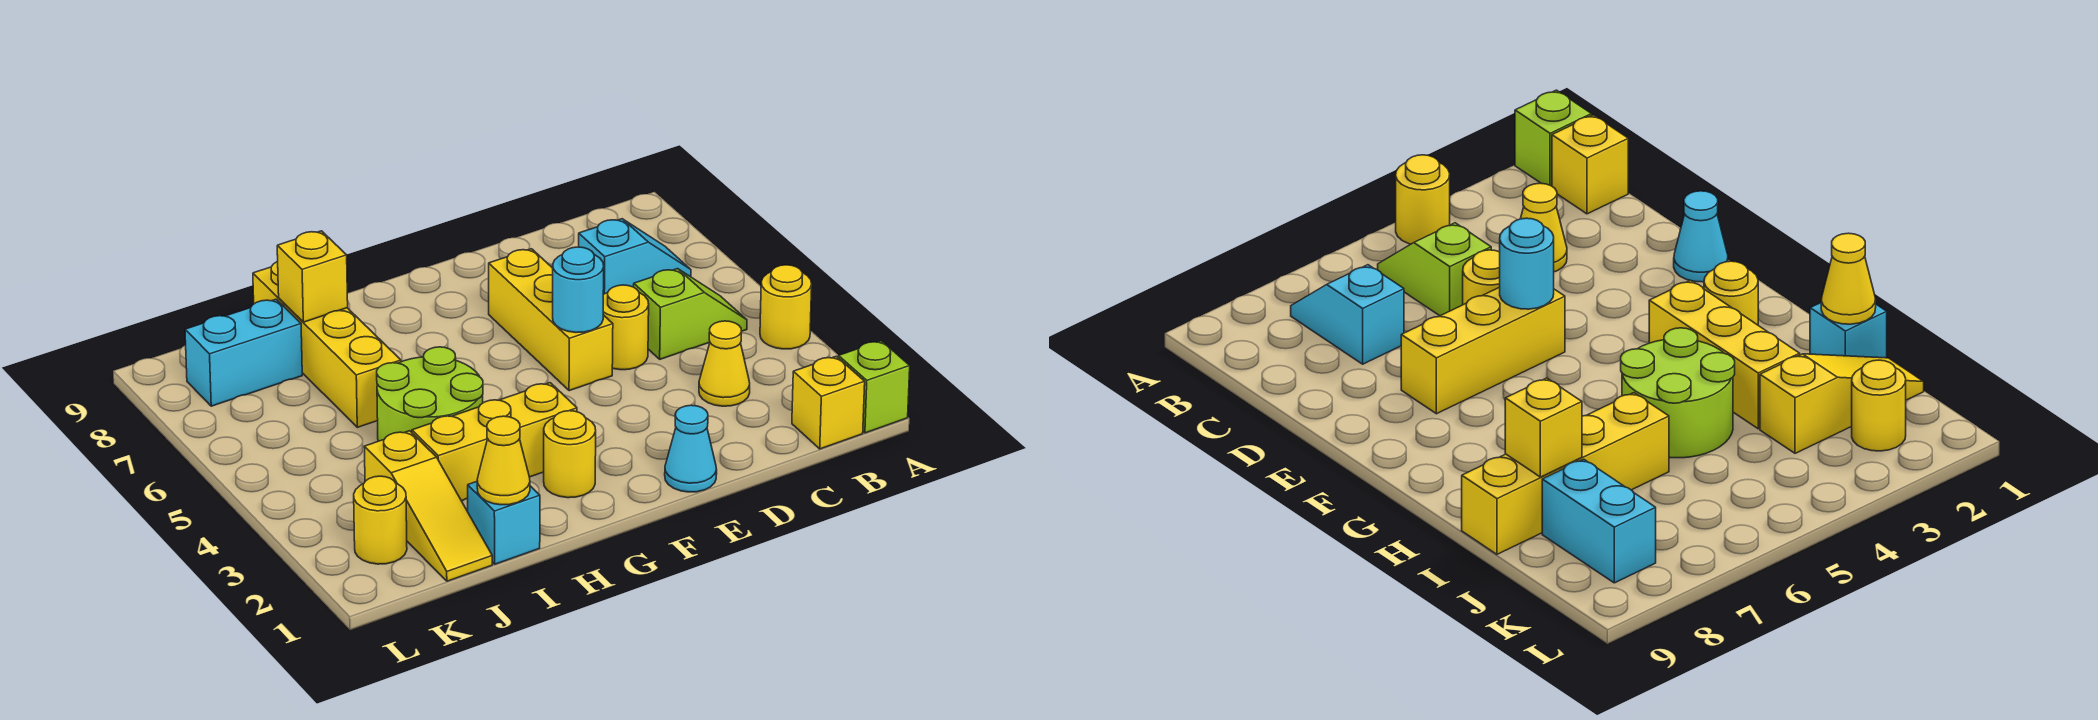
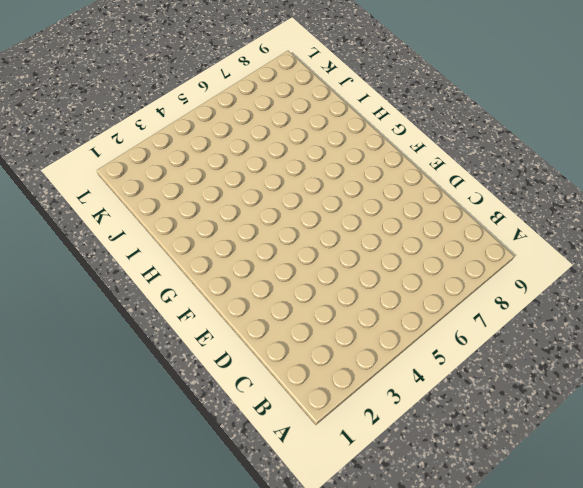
none -> lime brick A1 level 1
none -> yellow round brick A4 level 1
none -> yellow brick B1 level 1

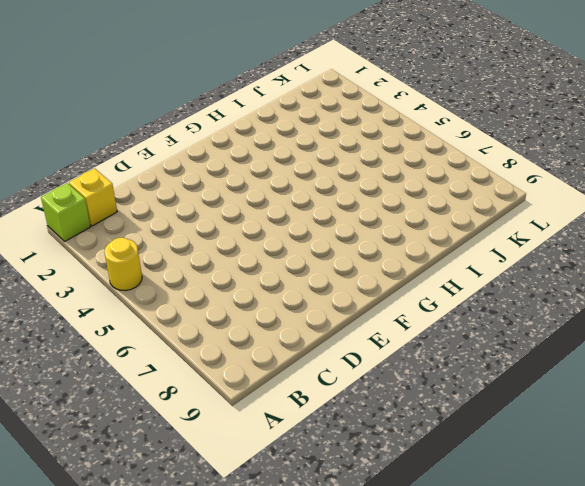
none -> lime slope B5:C5 level 1 top C
none -> cyan slope B7:C7 level 1 top C
none -> yellow cone C3 level 1

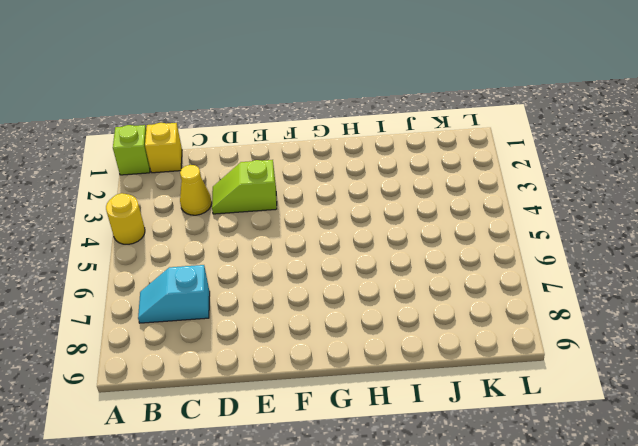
lime slope D3:E3 level 1 top E -> lime slope B5:C5 level 1 top C
none -> yellow round brick D5 level 1
none -> cyan cone E1 level 1
none -> yellow brick E5:E7 level 1

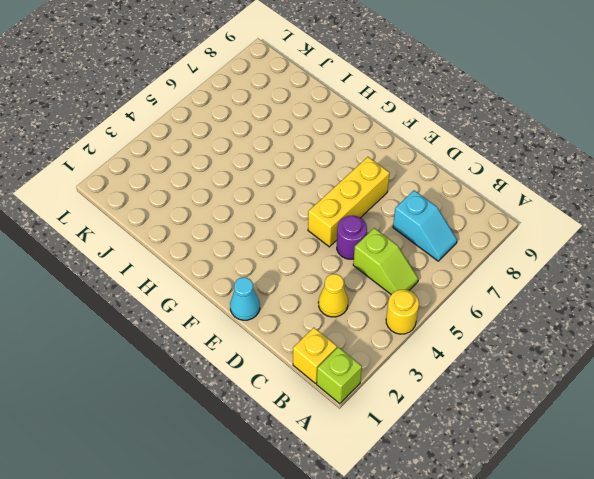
purple round brick D5 level 1 -> yellow round brick D5 level 1
none -> yellow round brick G2 level 1
none -> yellow brick G3:I3 level 1
none -> lime round brick H4:I5 level 1

